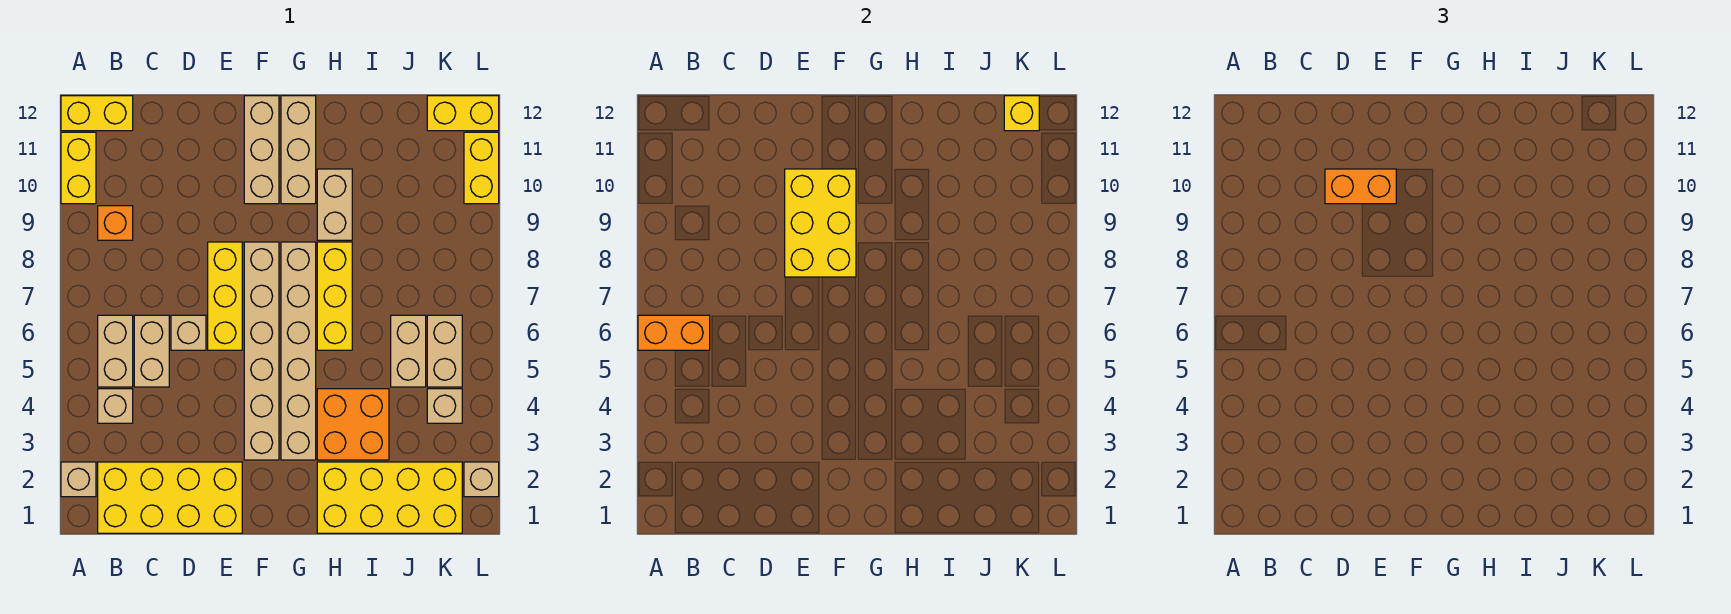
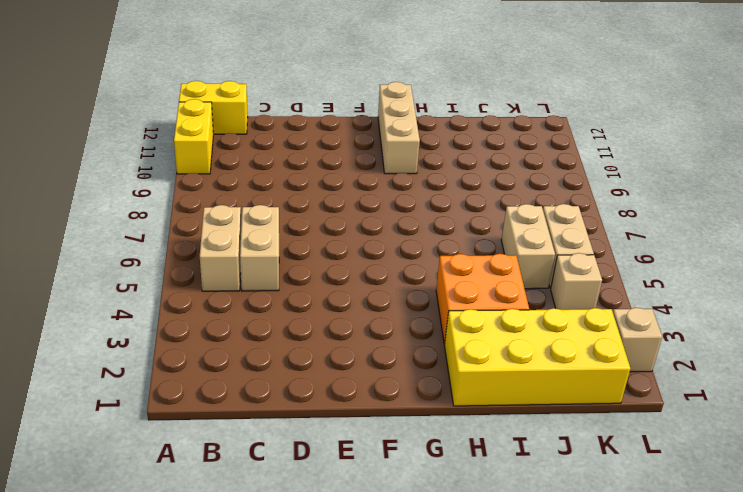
none -> tan brick A2 level 1
none -> yellow brick B1:E2 level 1
none -> tan brick B4 level 1

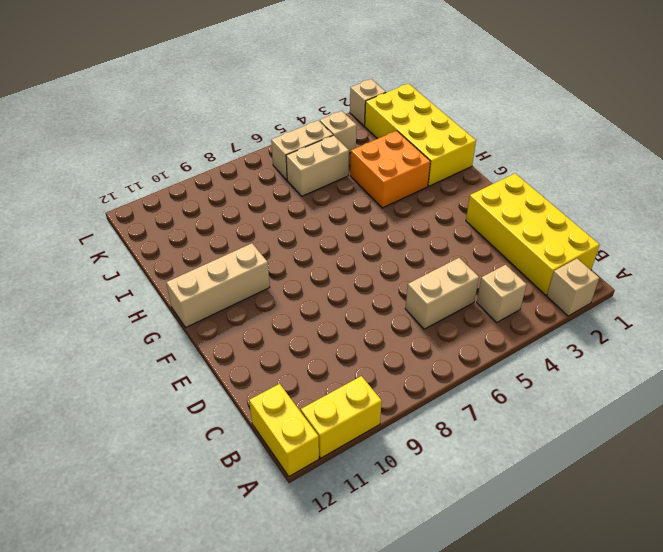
none -> tan brick B5:B6 level 1
none -> orange brick B9 level 1
none -> tan brick D6 level 1

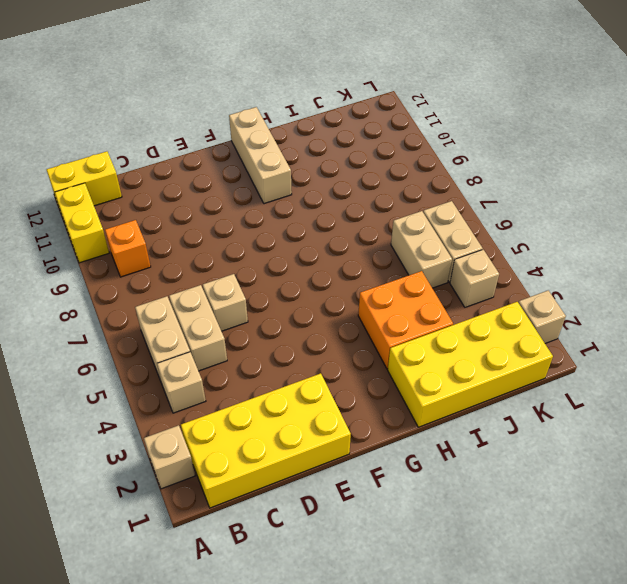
none -> yellow brick E6:E8 level 1
none -> tan brick F3:F8 level 1
none -> tan brick F10:F12 level 1

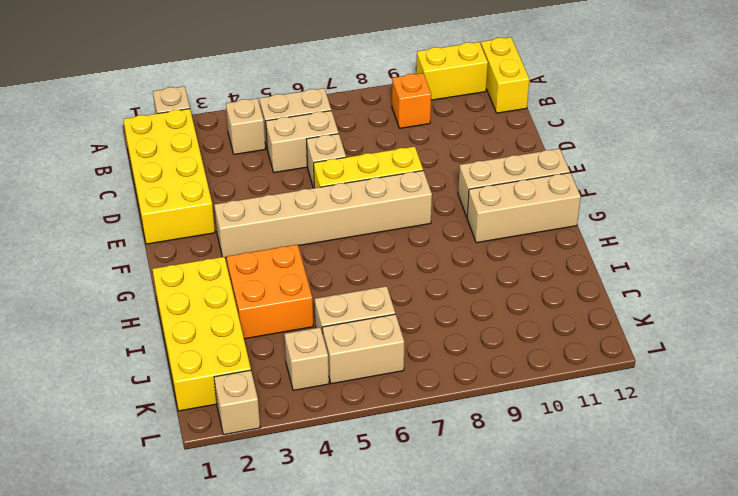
none -> tan brick G3:G8 level 1
none -> yellow brick H6:H8 level 1
none -> tan brick H9:H10 level 1

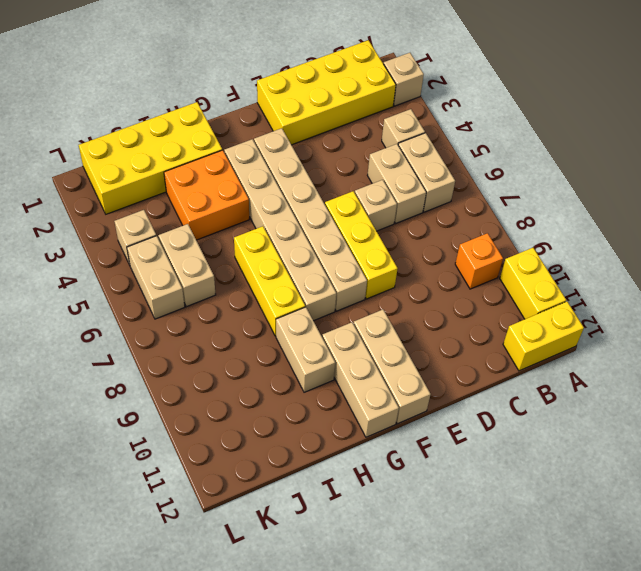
none -> yellow brick K12:L12 level 1
none -> tan brick L2 level 1
none -> yellow brick L10:L11 level 1

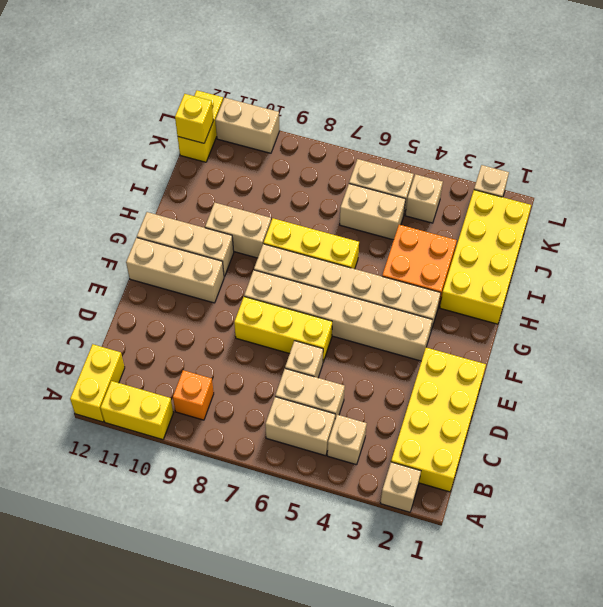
tan brick L10:L11 level 1 -> yellow brick L10:L11 level 1
none -> orange brick A6:B6 level 2
none -> yellow brick E8:F10 level 2
none -> orange brick D10:E10 level 3

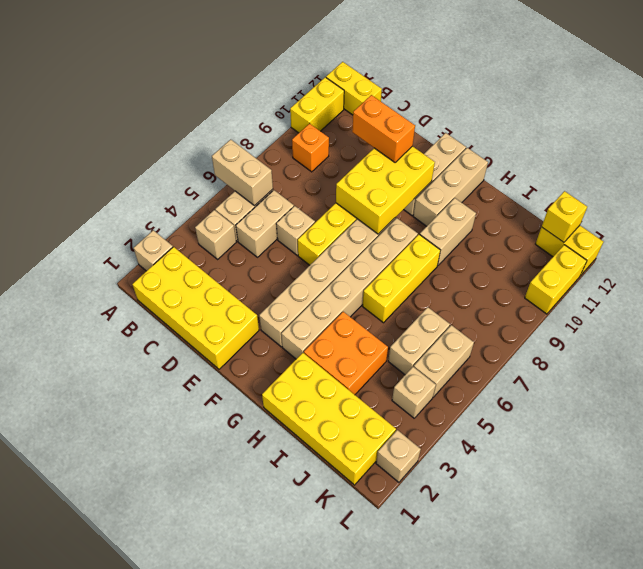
tan brick A6:B6 level 2 -> orange brick A6:B6 level 2

